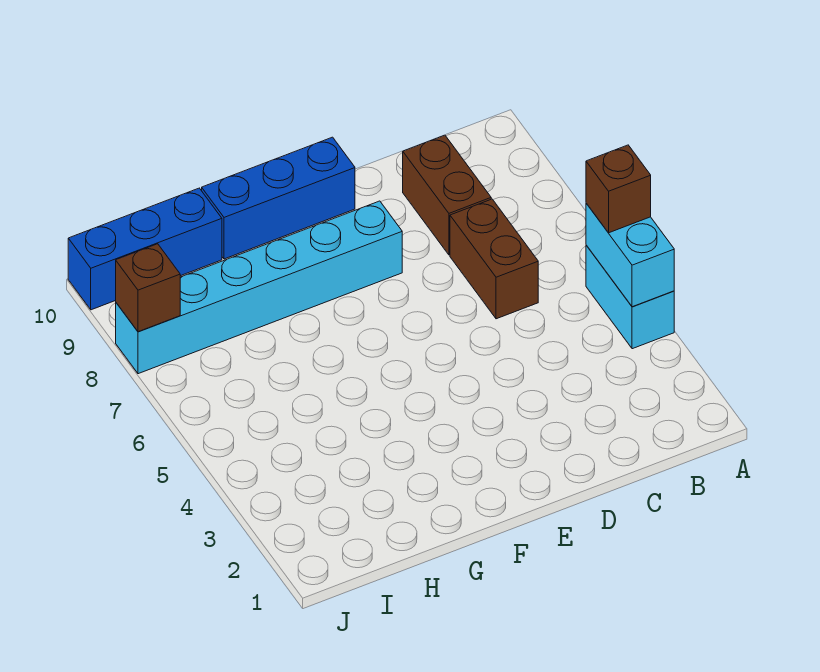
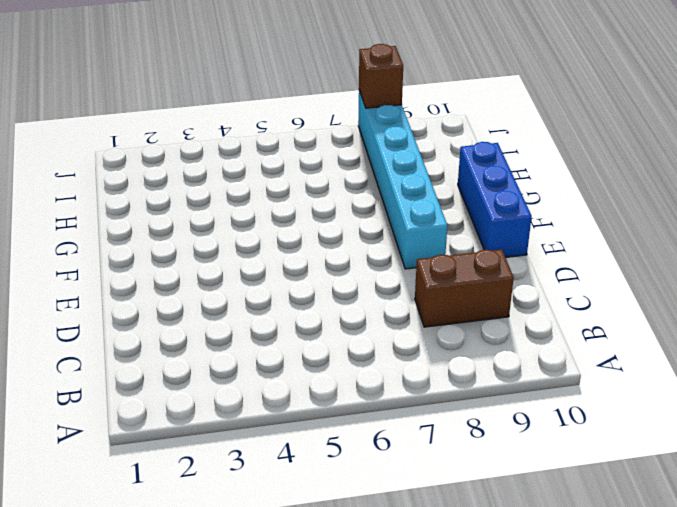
none -> cyan brick A4:A5 level 1
none -> brown brick C6:C7 level 1

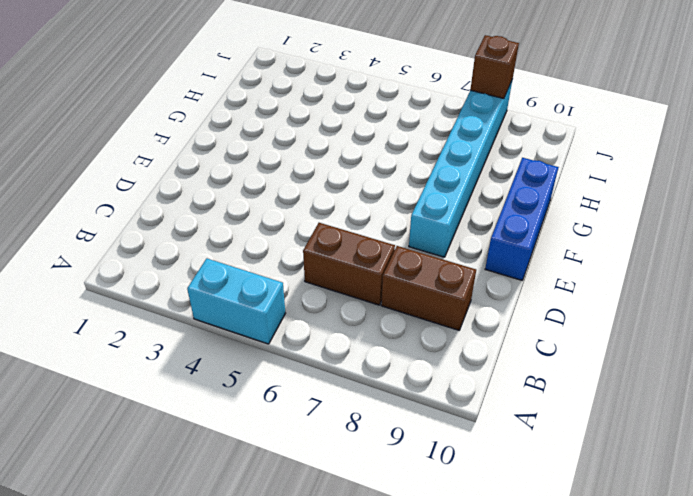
none -> blue brick H10:J10 level 1
none -> cyan brick A4:A5 level 2

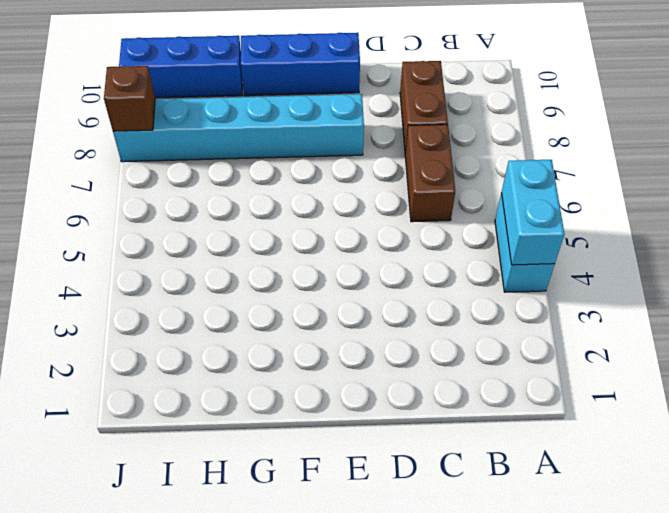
none -> brown brick A5 level 3

